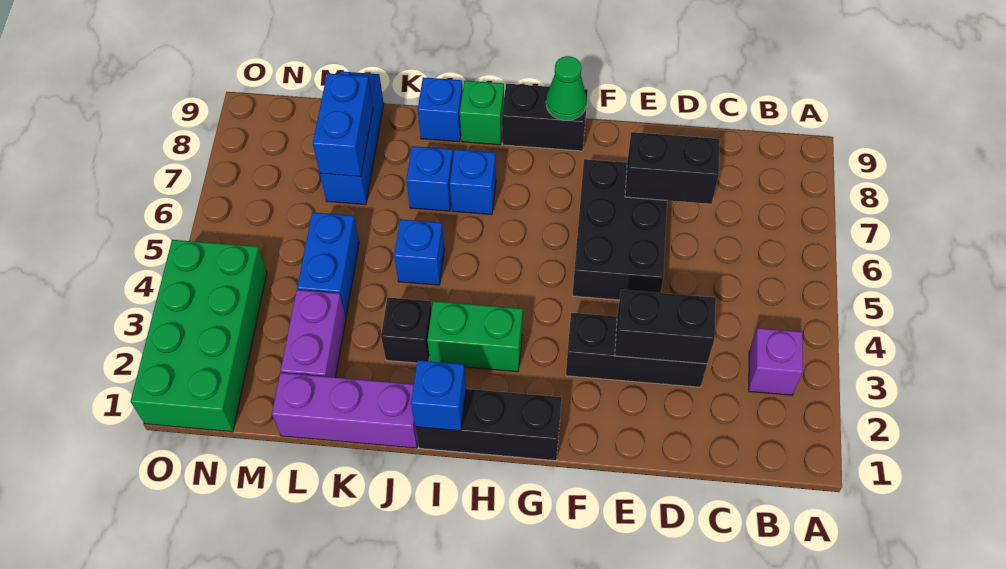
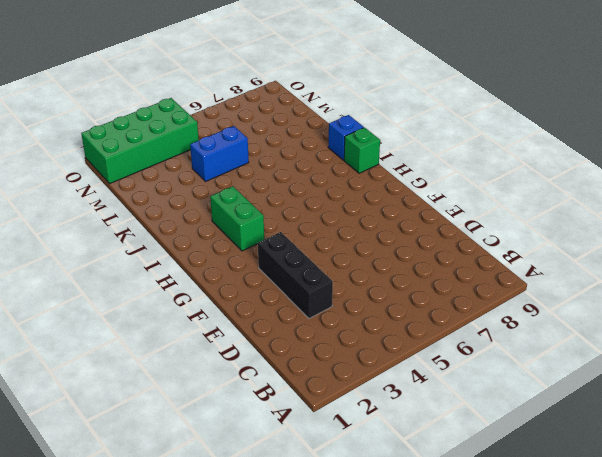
none -> purple brick B3 level 1
none -> black brick E5:F7 level 1
none -> black brick G1:I1 level 1

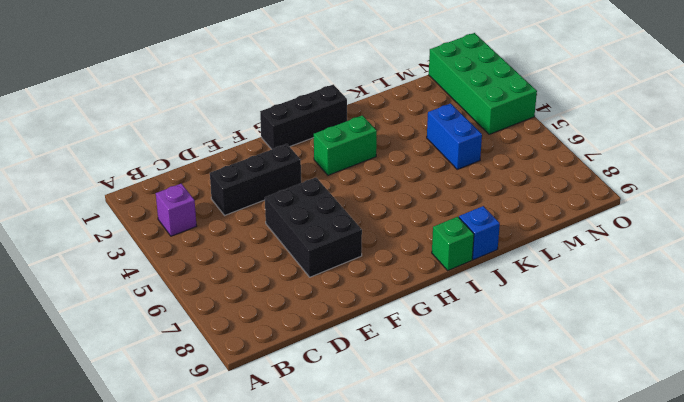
none -> black brick G9:H9 level 1
none -> blue brick I7 level 1
none -> purple brick J1:L1 level 1

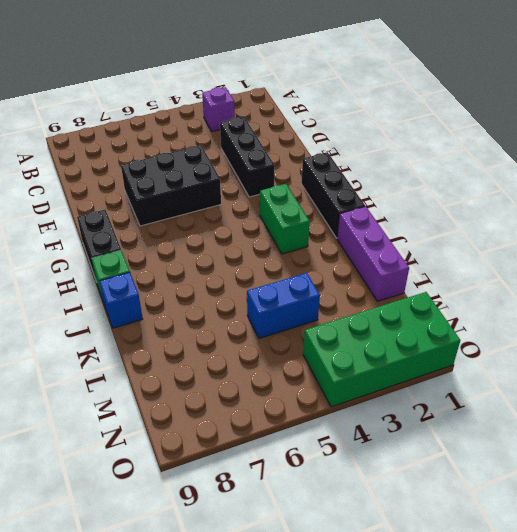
none -> blue brick I7 level 1
none -> black brick J3 level 1
none -> blue brick J5 level 1

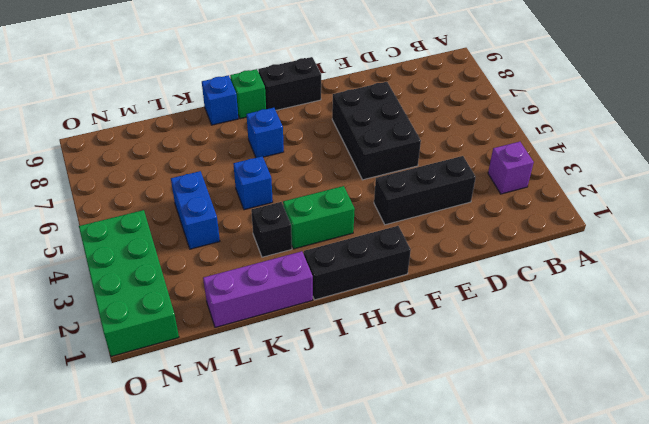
none -> blue brick J7 level 1
none -> purple brick L2:L3 level 1
none -> blue brick L7:L9 level 1

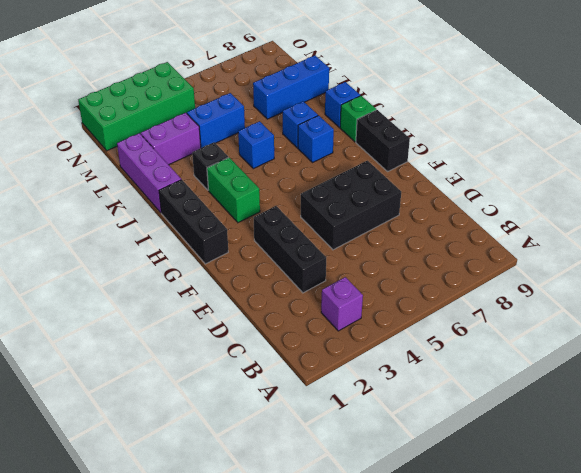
none -> black brick D3:E3 level 2
none -> black brick D7:E7 level 2
none -> green cone G9 level 2

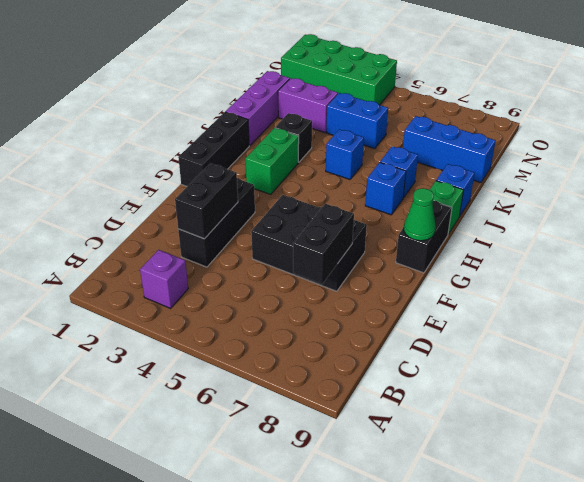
none -> blue brick I1 level 2
none -> blue brick L7:L8 level 2

